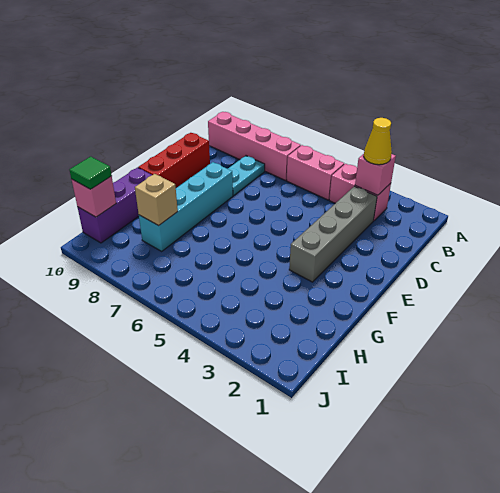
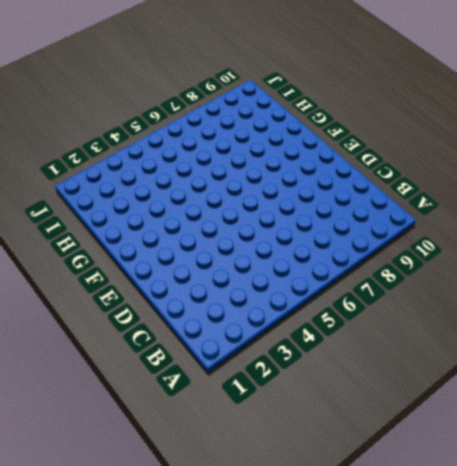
none -> pink brick B3:B4 level 1
none -> pink brick B5:B6 level 1
none -> pink brick B7:B10 level 1

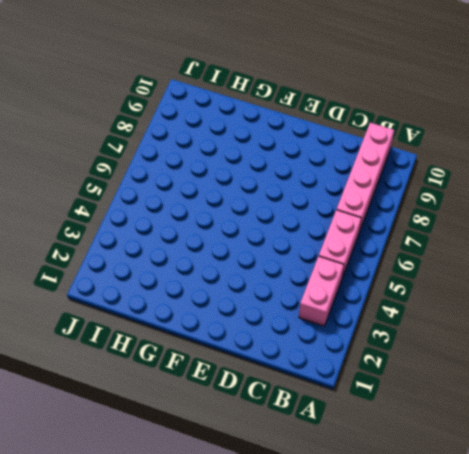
none -> grey brick C3:F3 level 1
none -> cyan plate C8:D8 level 1
none -> red brick D10:F10 level 1

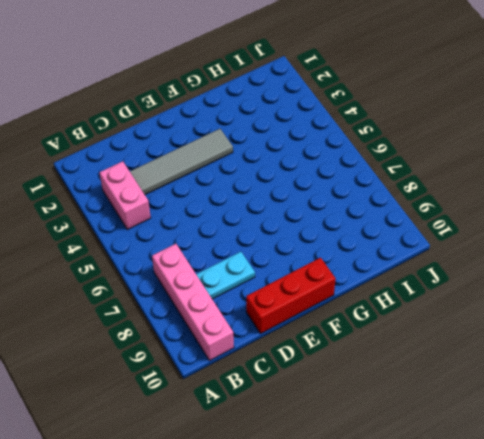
grey tile C3:F3 level 1 -> grey brick C3:F3 level 1
none -> pink brick B5:B6 level 1
none -> cyan brick E8:H8 level 1
none -> purple brick G10:I10 level 1

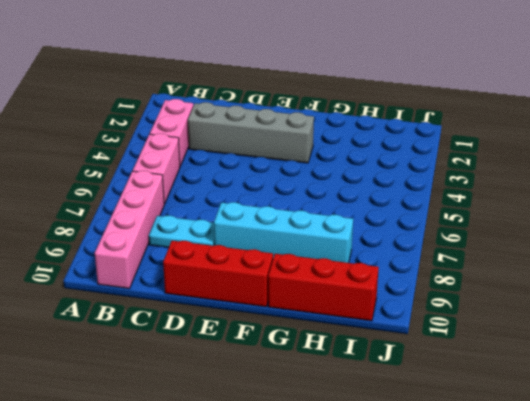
red brick G10:I10 level 1 -> purple brick G10:I10 level 1
none -> pink brick B3 level 2
none -> tan brick H8 level 2
none -> pink brick I10 level 2

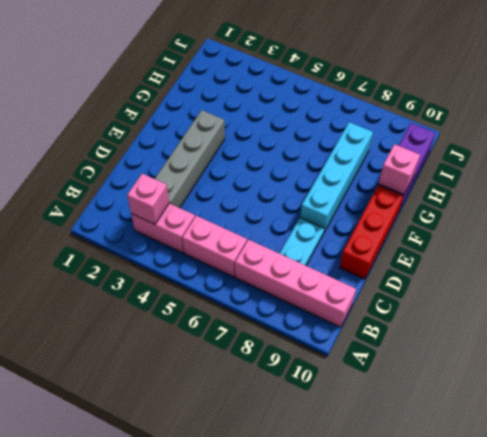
pink brick G10 level 2 -> pink brick I10 level 2
none -> tan brick H8 level 2
none -> yellow cone B3 level 3
none -> green tile I10 level 3

